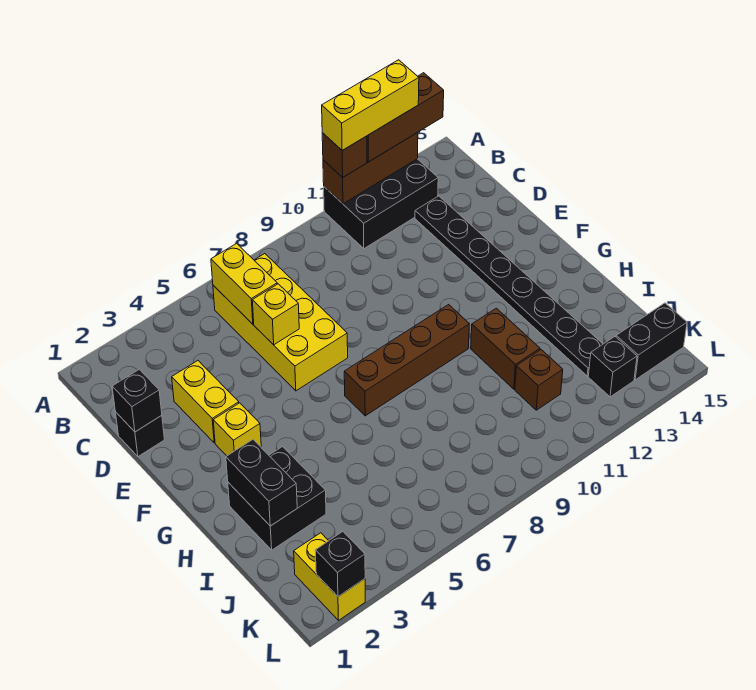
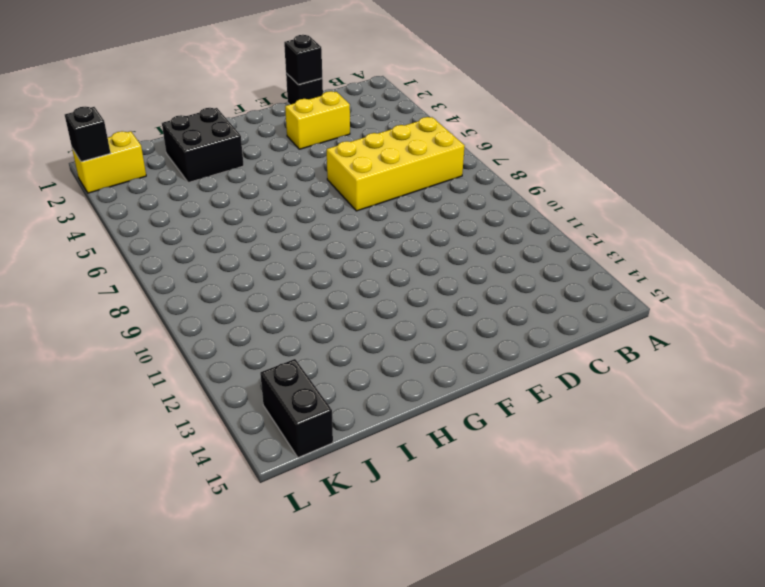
none -> black brick A11:B13 level 1
none -> black plate C13:J13 level 1
none -> yellow brick F3 level 1

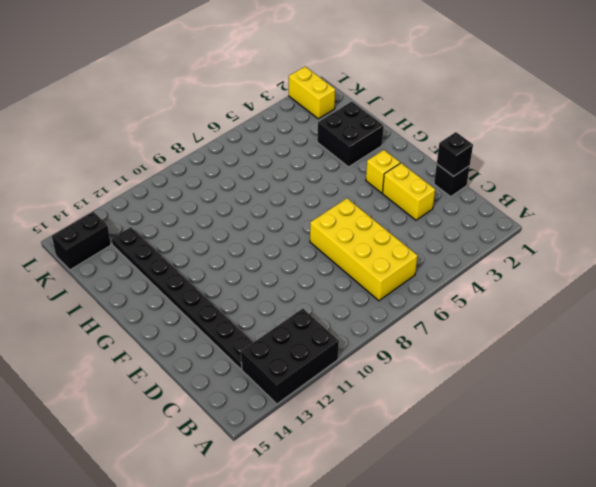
none -> brown brick G7:G10 level 1
none -> brown brick H11:I11 level 1
none -> brown brick J11 level 1

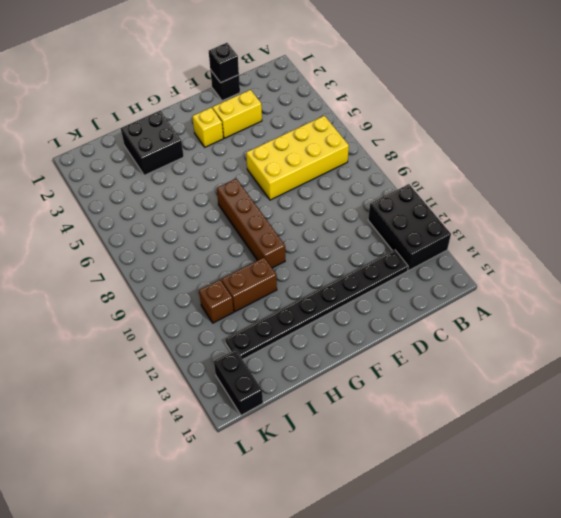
none -> yellow brick K2:L2 level 1
none -> black brick K13 level 1
none -> brown brick A11:A13 level 2

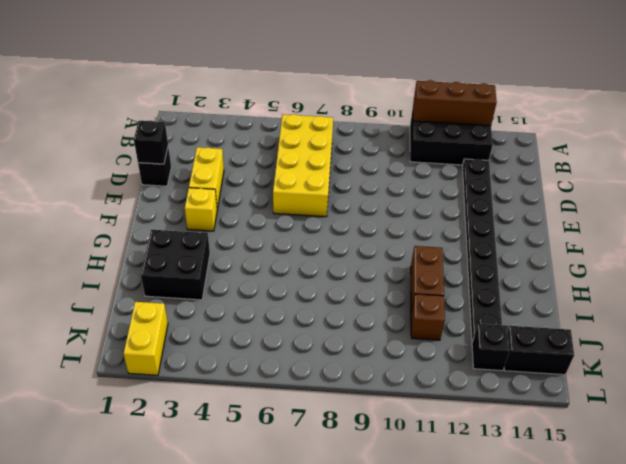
none -> brown brick G7:G10 level 1
none -> yellow brick B6:C6 level 2
none -> yellow brick D6 level 2

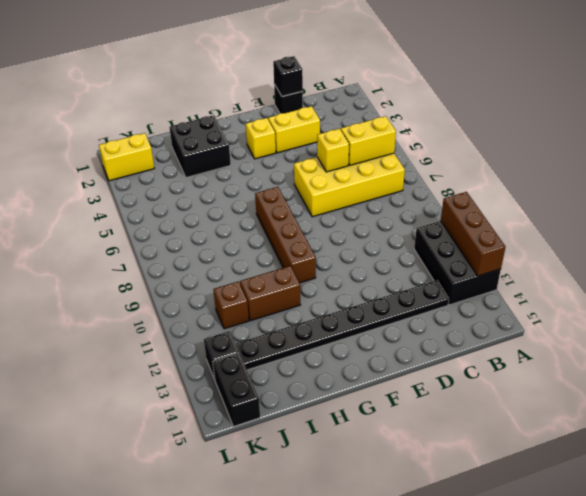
none -> black brick H2:I2 level 2
none -> black brick L2 level 2
none -> brown brick A11 level 3

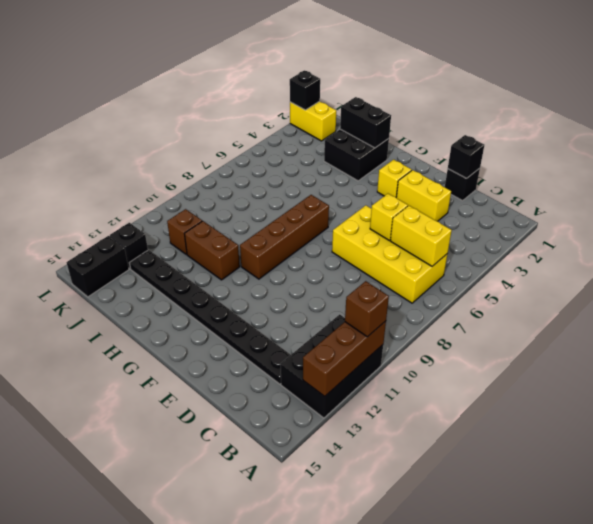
none -> brown brick A12:A14 level 3
none -> yellow brick A11:A13 level 4

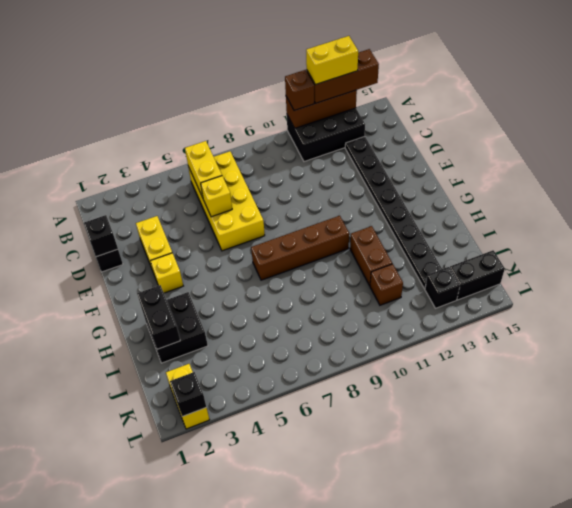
yellow brick A12:A13 level 4 -> yellow brick A11:A13 level 4

